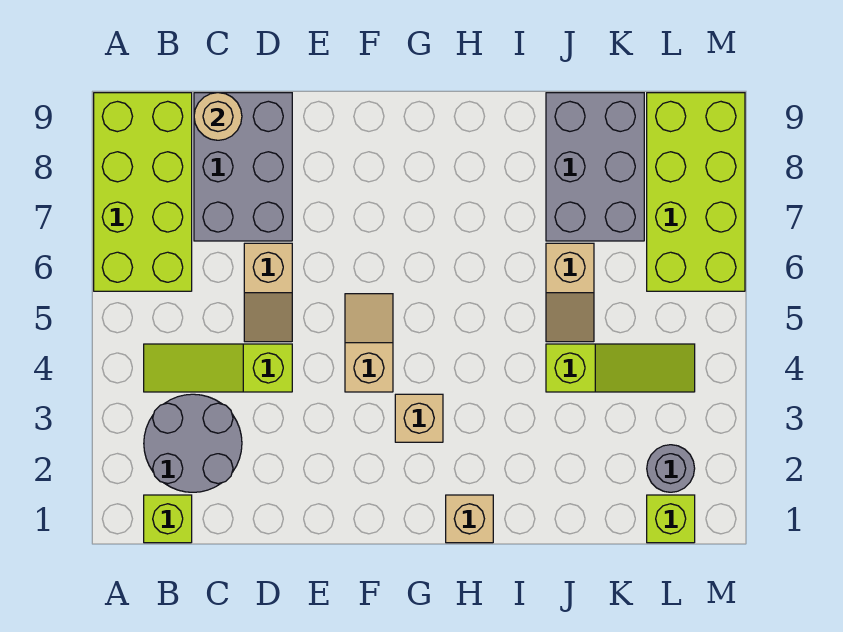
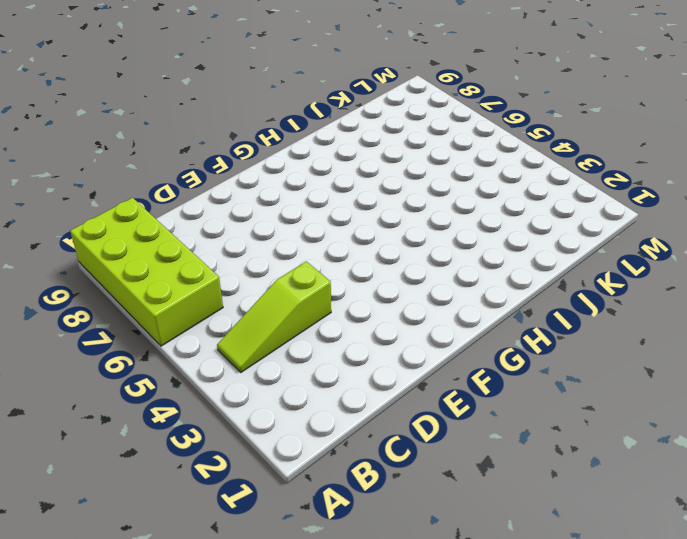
none -> lime brick B1 level 1
none -> grey round brick B2:C3 level 1
none -> grey brick C7:D9 level 1

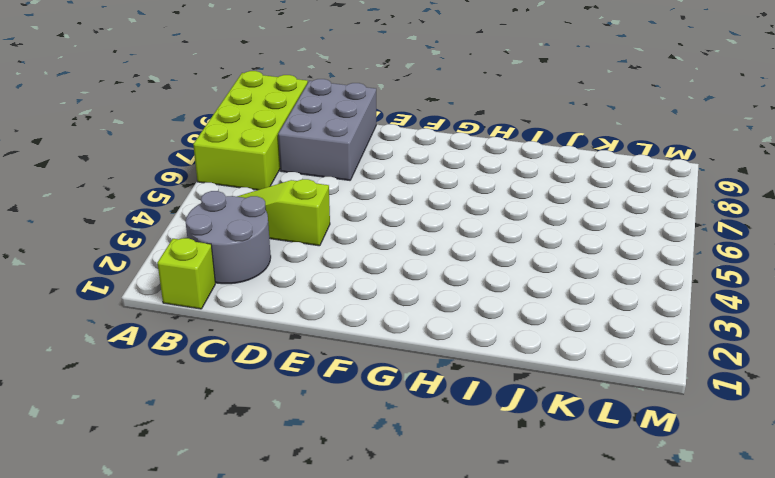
none -> tan slope D5:D6 level 1 top 6
none -> tan slope F4:F5 level 1 top 4
none -> tan brick G3 level 1

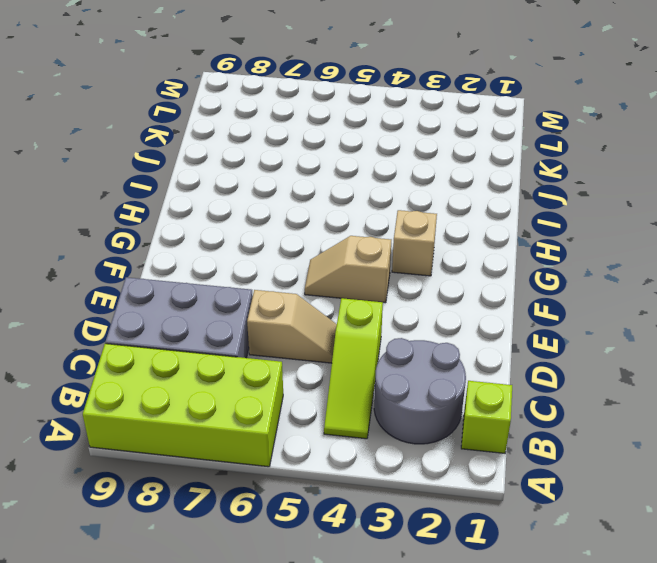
none -> tan brick H1 level 1
none -> lime slope J4:L4 level 1 top J
none -> tan slope J5:J6 level 1 top 6

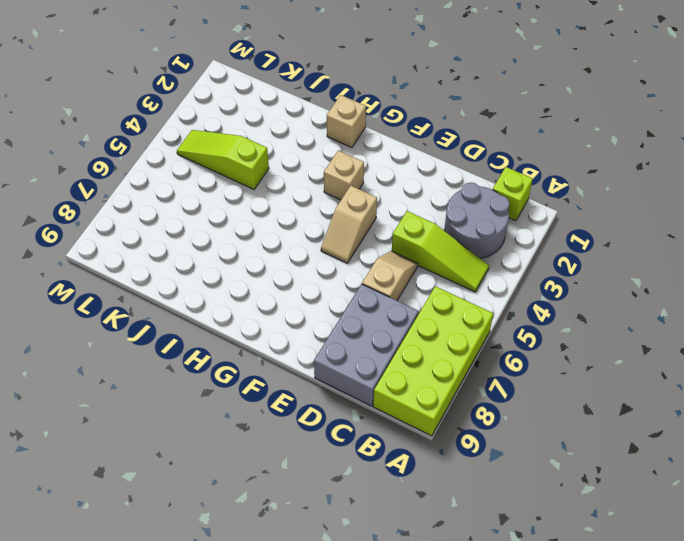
none -> tan slope J5:J6 level 1 top 6
none -> grey brick J7:K9 level 1
none -> lime brick L1 level 1

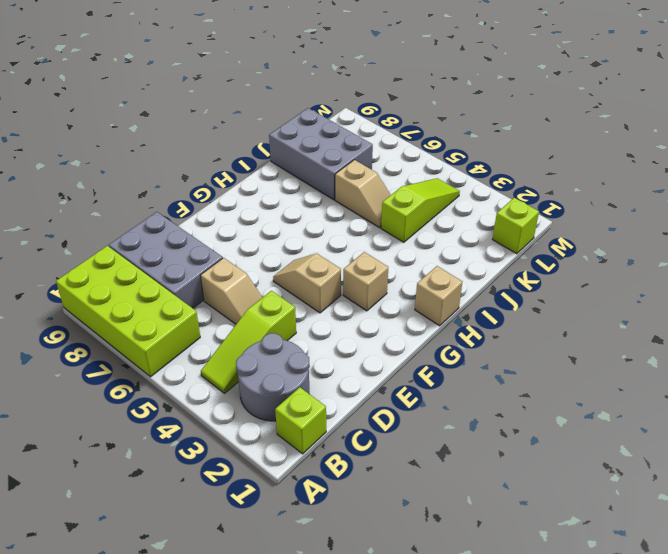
none -> grey round brick L2 level 1
none -> lime brick L6:M9 level 1
none -> tan round brick C9 level 2

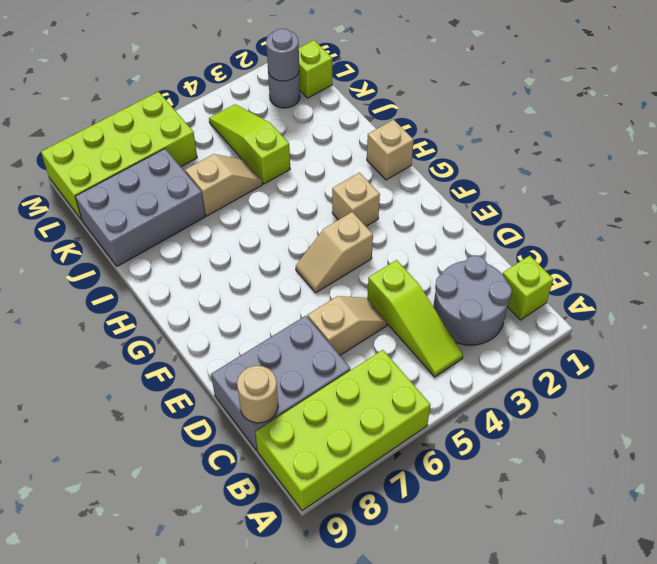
grey round brick L2 level 2 -> none

